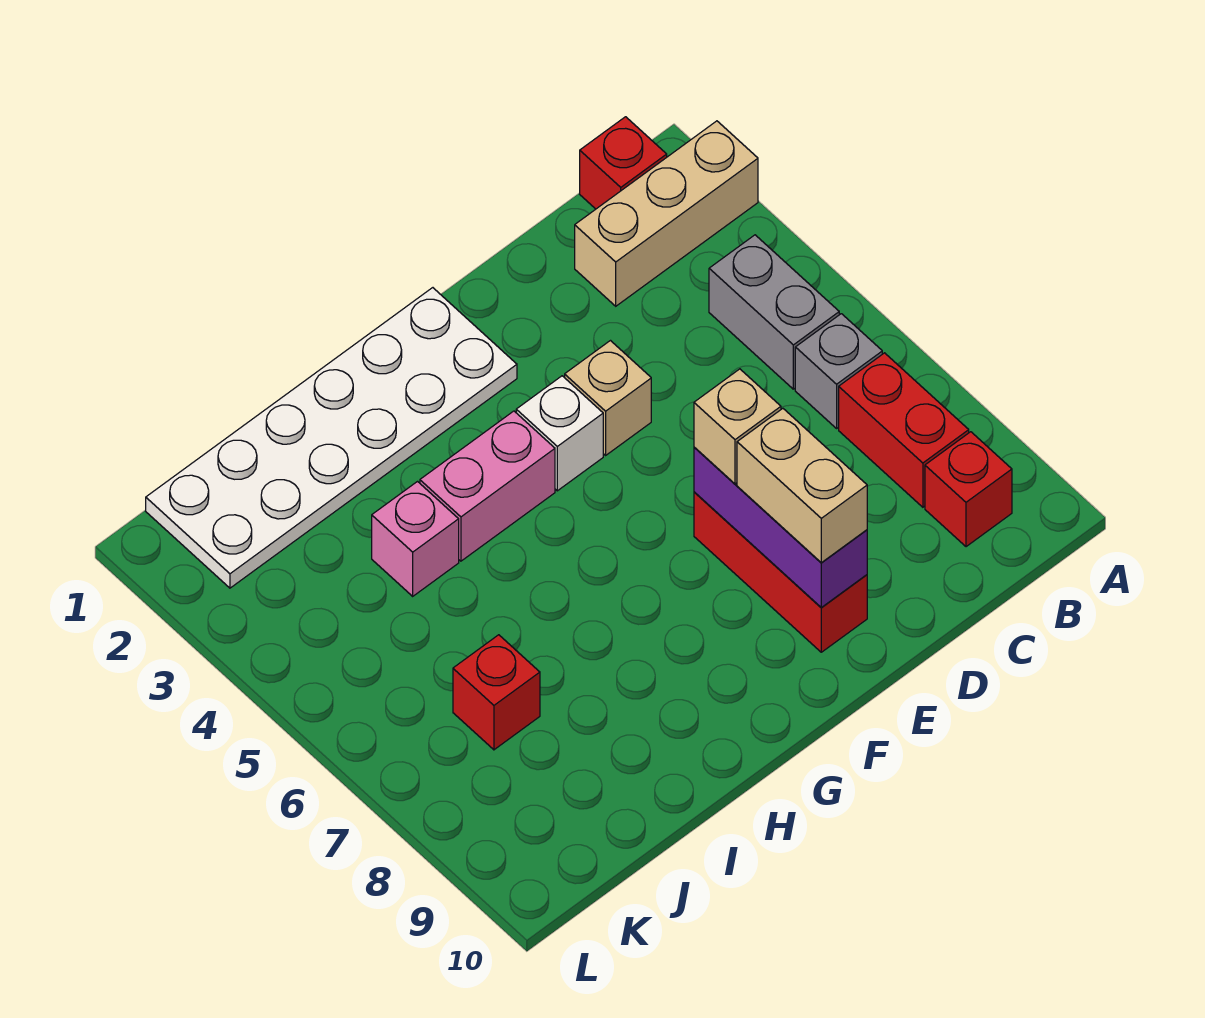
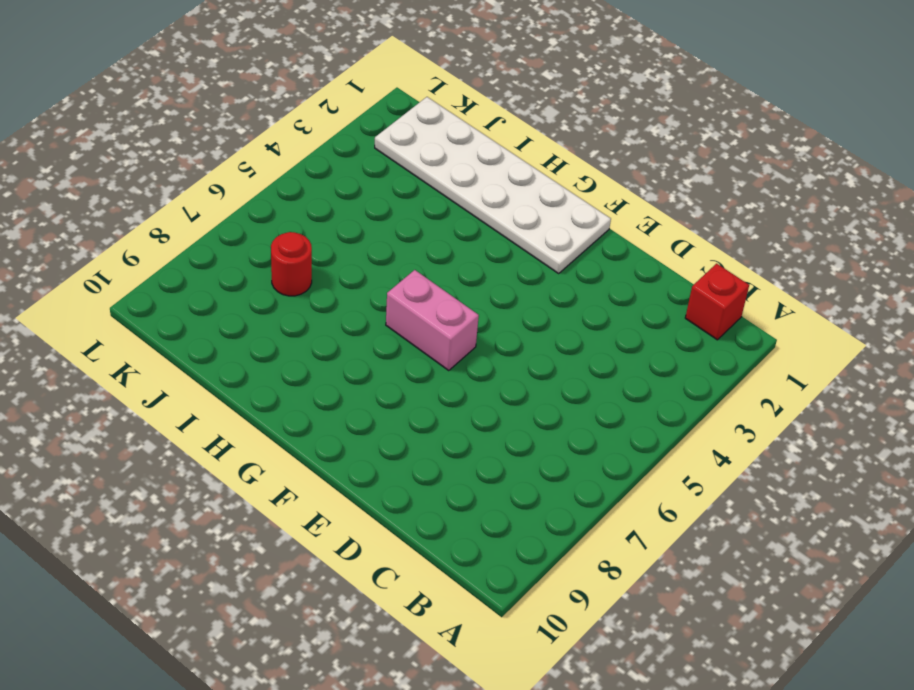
pink brick F6:G6 level 1 -> pink brick G4:H4 level 1
red round brick J7 level 1 -> red brick J7 level 1
none -> tan brick A2:C2 level 1
none -> grey brick B4:B5 level 1
none -> grey brick B6 level 1

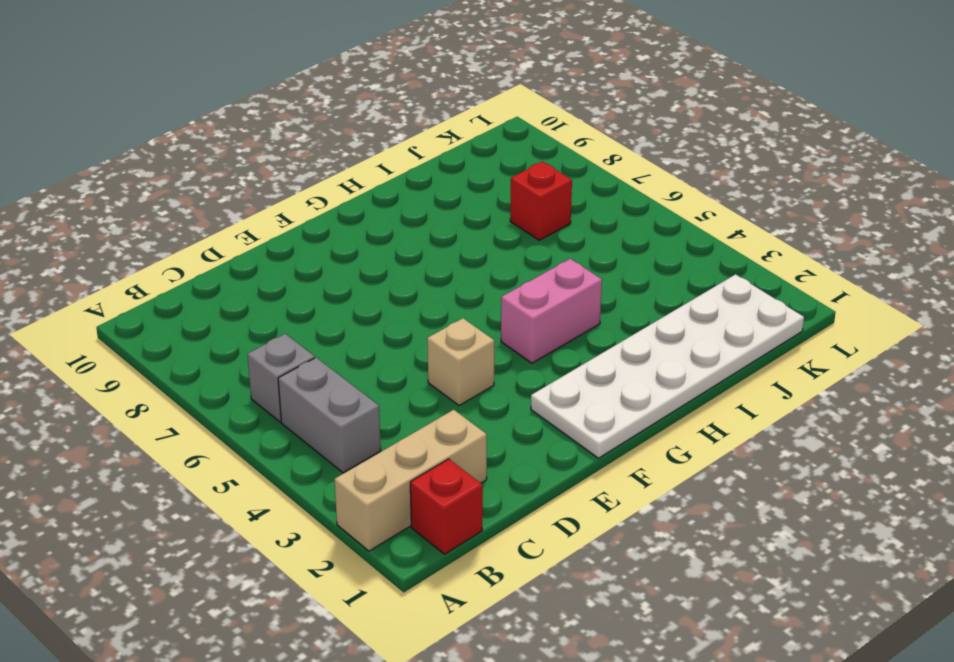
none -> red brick B7:B8 level 1
none -> red brick B9 level 1
none -> red brick E7:E9 level 1

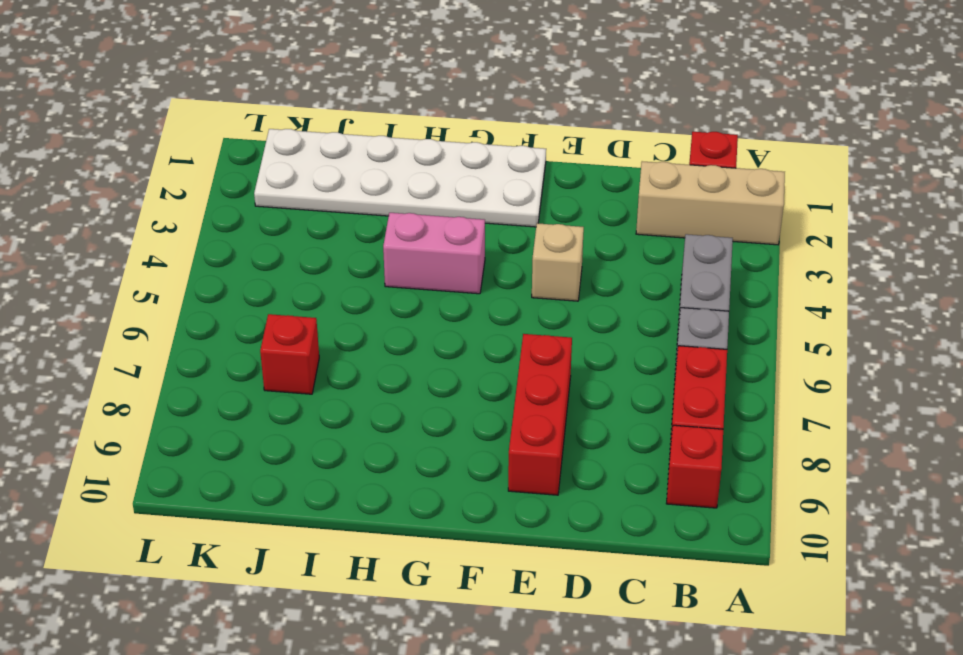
none -> white brick F4 level 1
none -> pink brick I4 level 1
none -> purple brick E7:E9 level 2

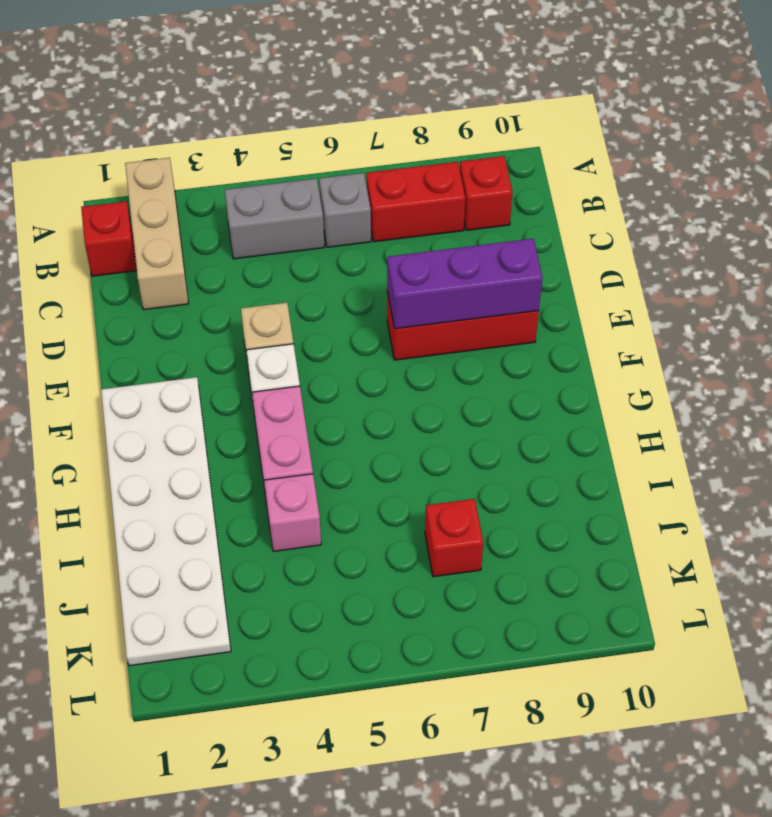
none -> tan brick E7 level 3
none -> tan brick E8:E9 level 3

